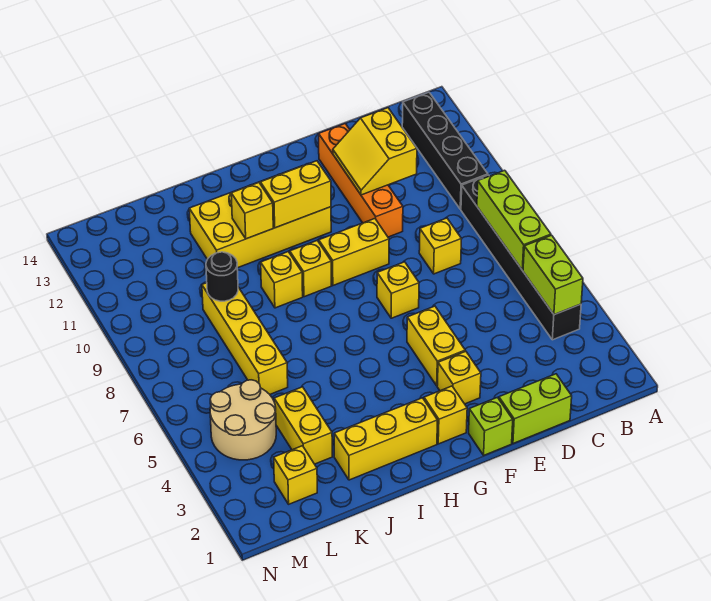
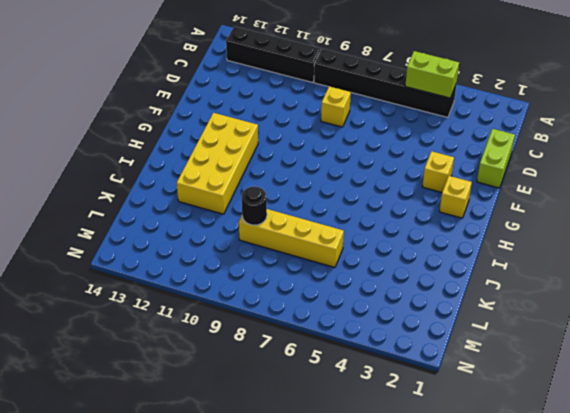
none -> orange brick E10:E13 level 1
none -> lime brick F1 level 1
none -> yellow brick F4:F5 level 1

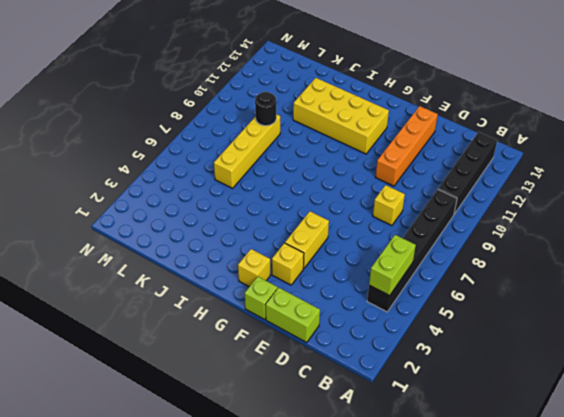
none -> yellow brick F7 level 1
none -> yellow brick F9:G9 level 1
none -> yellow brick H2:J2 level 1

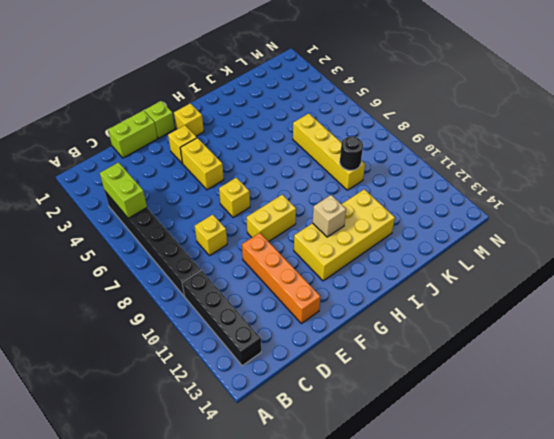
tan brick H11 level 2 -> yellow brick G11:H11 level 2
none -> yellow brick H2:J2 level 1
none -> yellow brick H9 level 1
none -> yellow brick I9 level 1

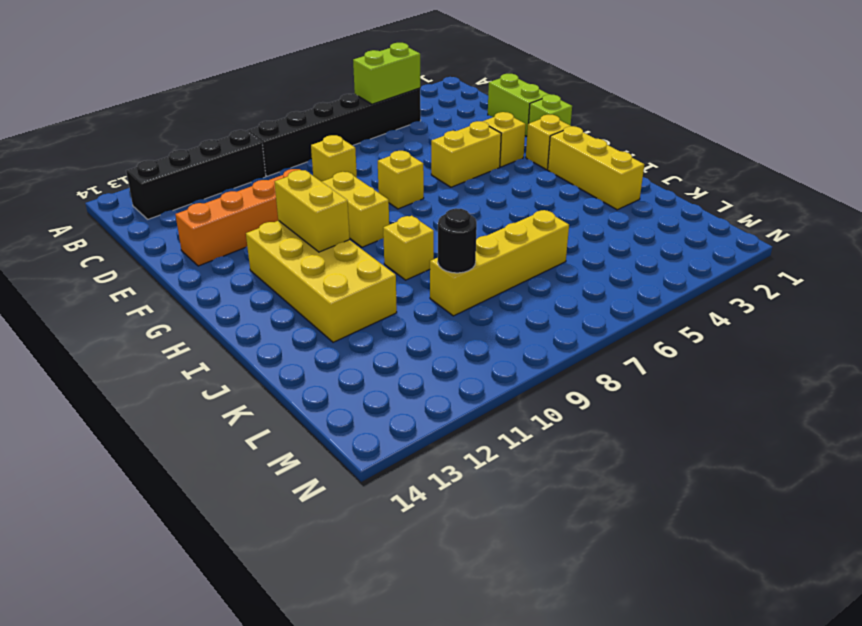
none -> yellow brick H9 level 1
none -> yellow brick K3:K4 level 1
none -> yellow brick L2 level 1

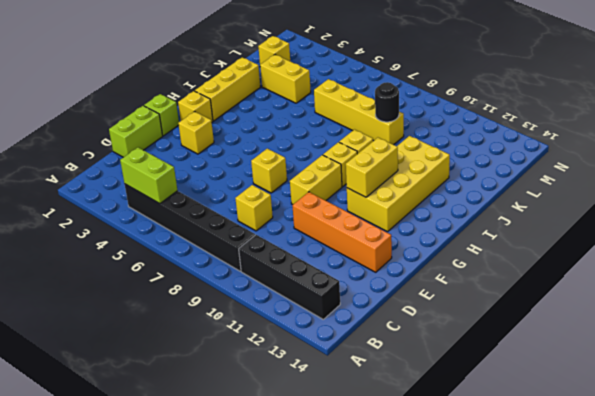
none -> yellow brick F4:F5 level 1
none -> tan round brick L4:M5 level 1
none -> lime brick B6:B8 level 2

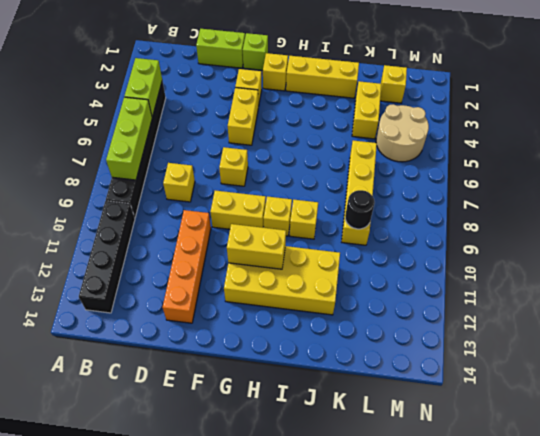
none -> yellow slope D11:E12 level 2 top D
none -> yellow brick I11 level 2

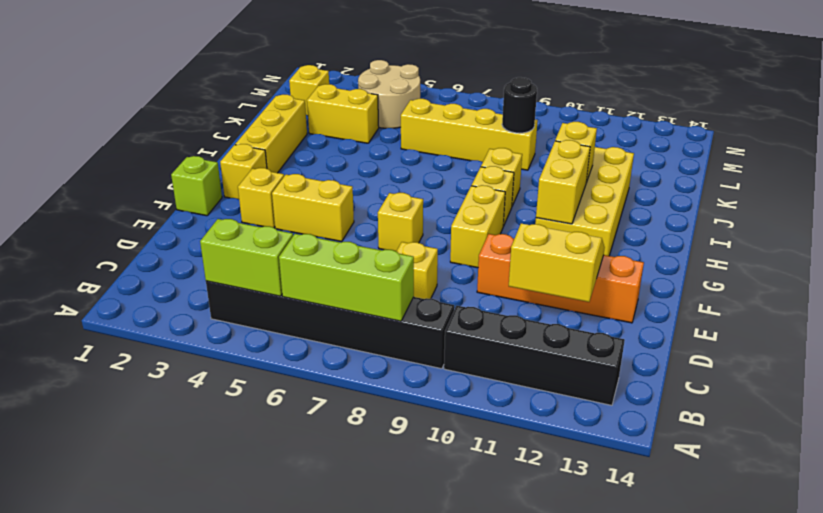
none -> lime brick D1:E1 level 1

